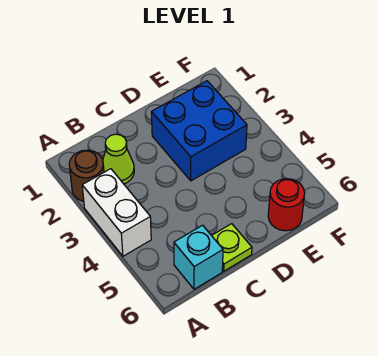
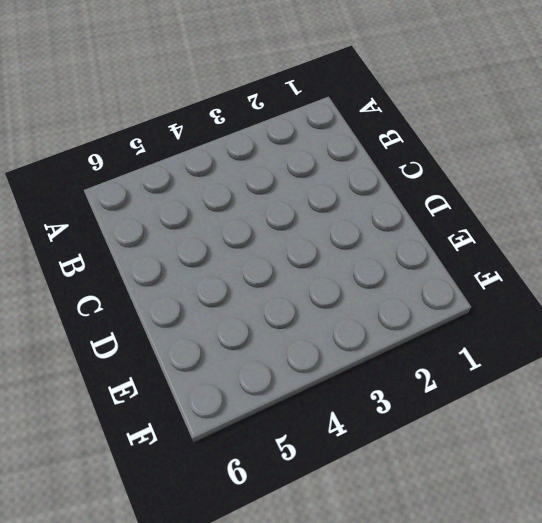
none -> brown round brick A2 level 1
none -> white brick A3:A4 level 1

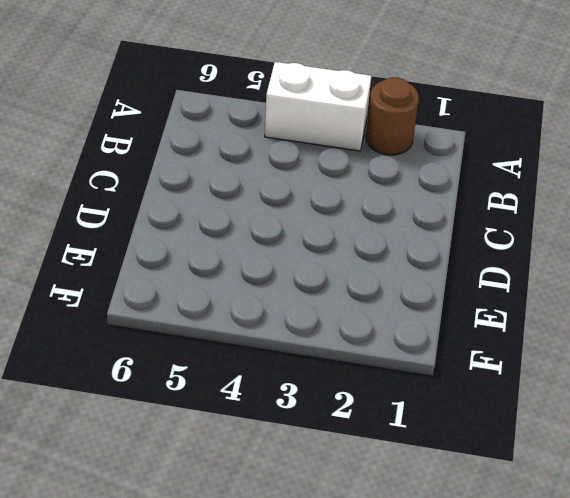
none -> lime cone B2 level 1
none -> cyan brick B6 level 1

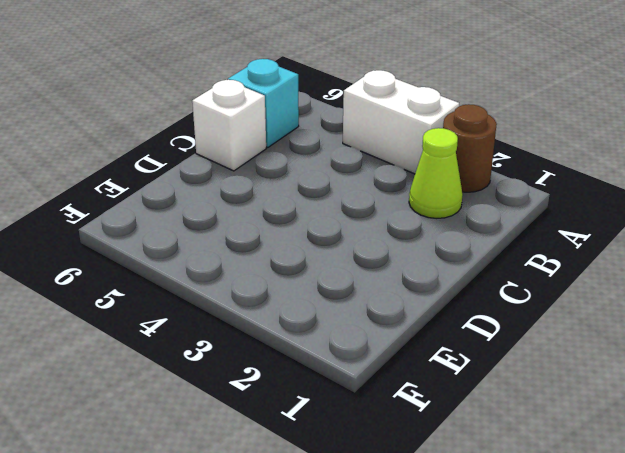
white brick C6 level 1 -> lime plate C6 level 1
none -> blue brick D2:E3 level 1
none -> red round brick E6 level 1

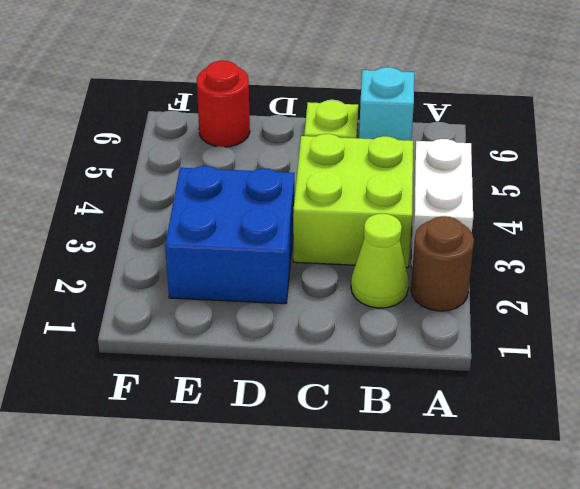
lime brick B3:C4 level 1 -> none

